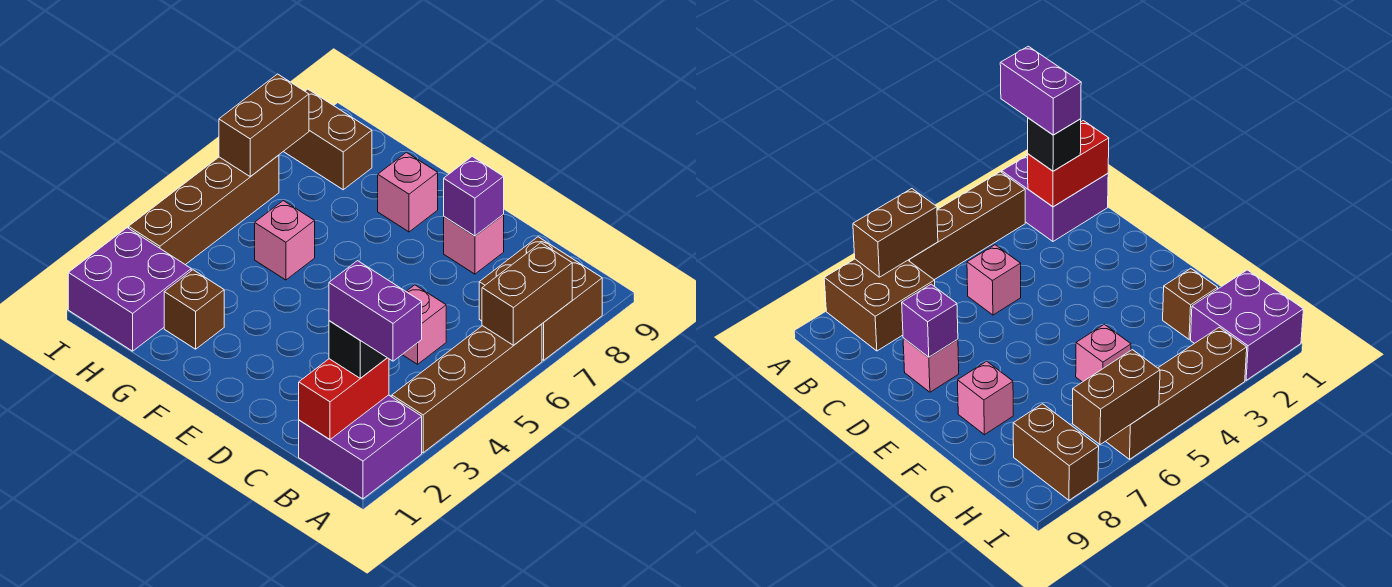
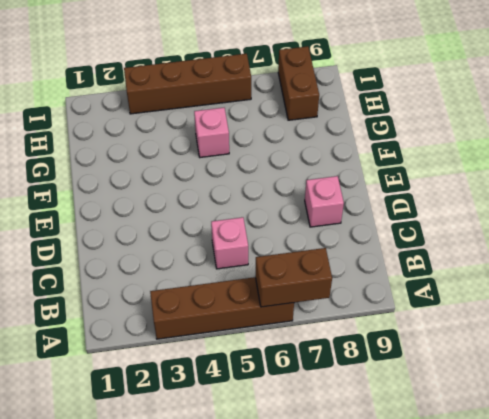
none -> purple brick A1:B2 level 1
none -> brown brick A7:B8 level 1
none -> pink brick F8 level 1

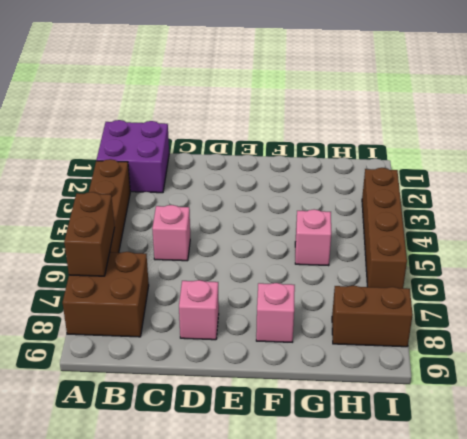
none -> brown brick G2 level 1
none -> purple brick H1:I2 level 1
none -> red brick B1:B2 level 2

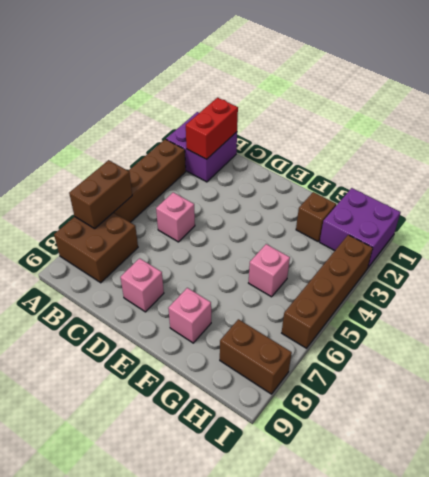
none -> purple brick D8 level 2
none -> brown brick I6:I7 level 2
none -> black brick B2 level 3

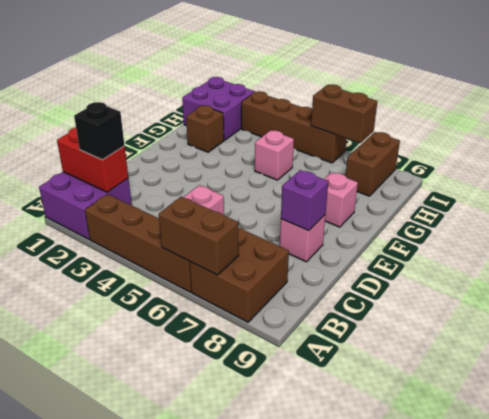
none -> purple brick A2:B2 level 4

